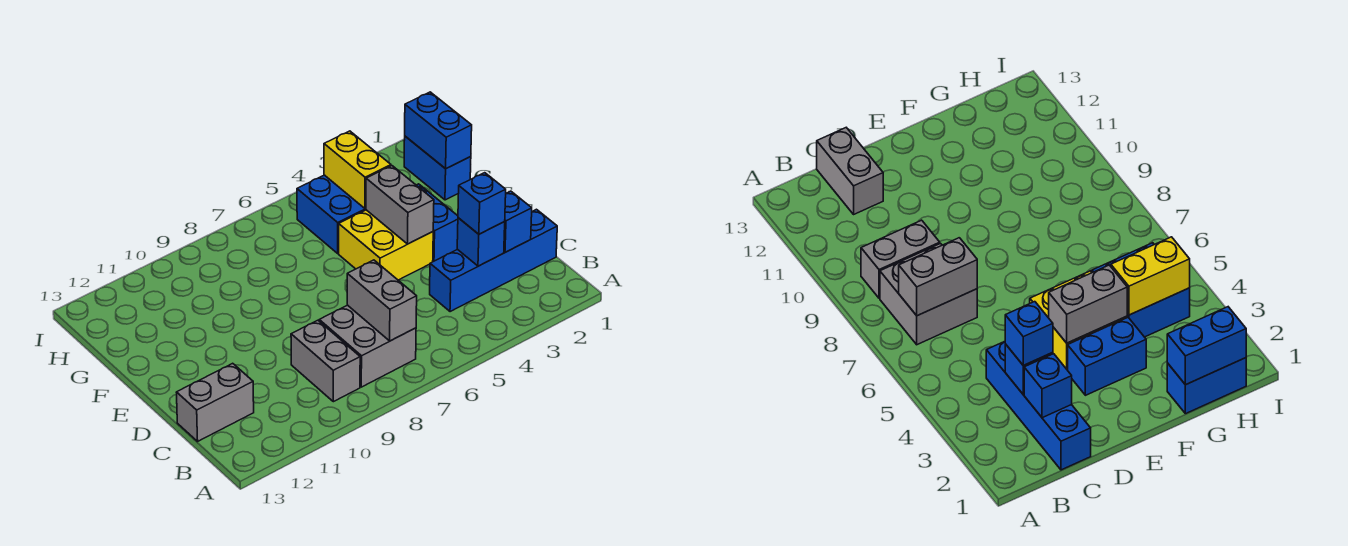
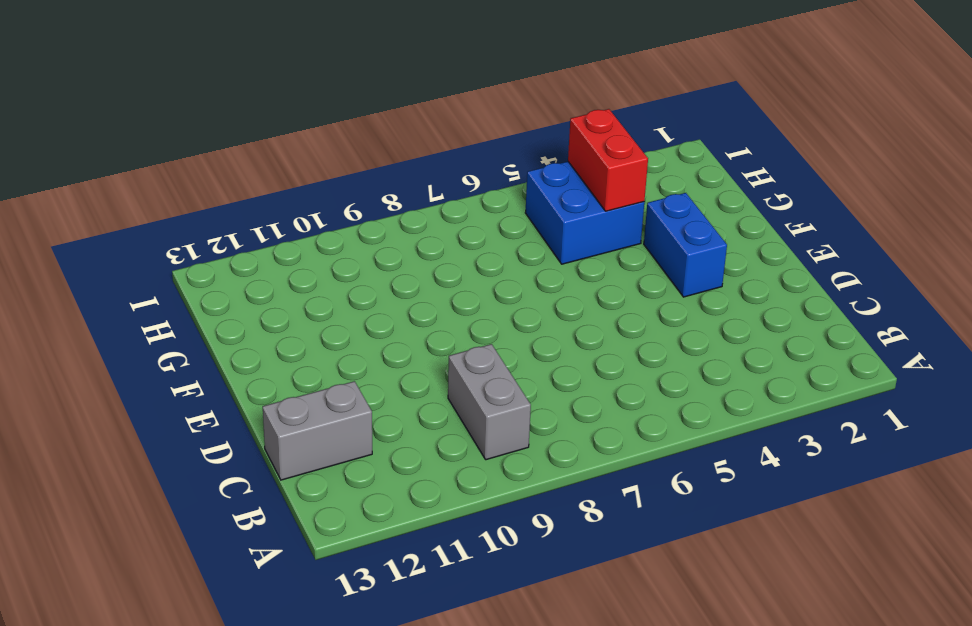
red brick G4:H4 level 2 -> yellow brick G4:H4 level 2
none -> grey brick B7:C8 level 1
none -> blue brick C1:C4 level 1
none -> yellow brick E4:F5 level 1

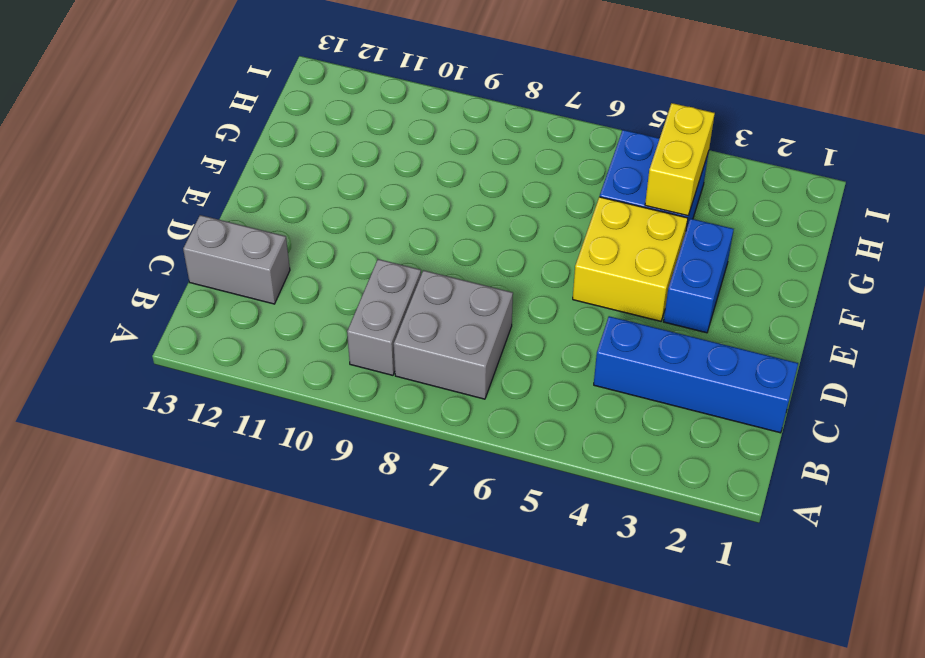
none -> blue brick G1:H1 level 1
none -> grey brick B7:C7 level 2
none -> blue brick C2 level 2

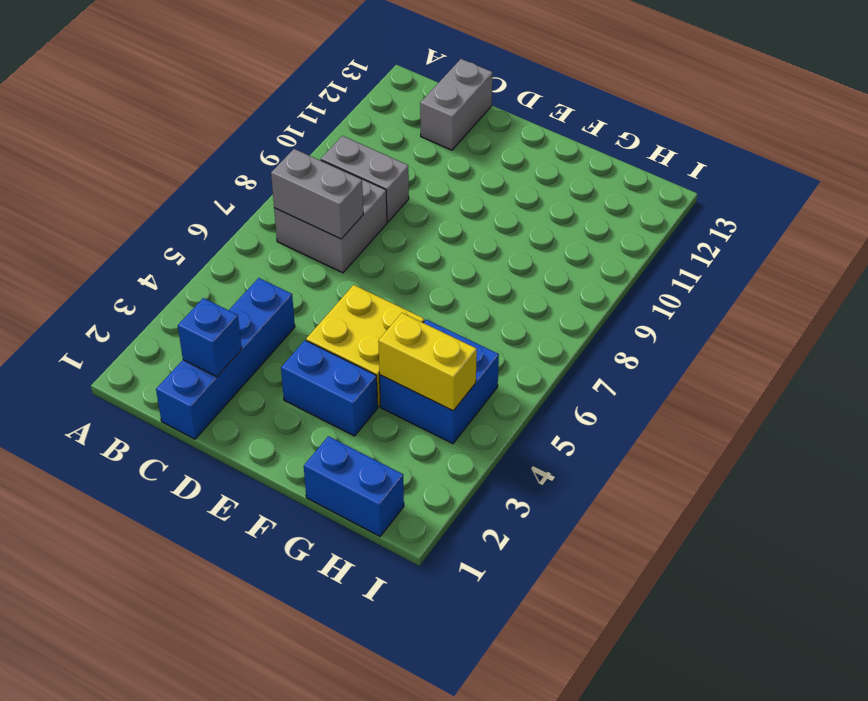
none -> blue brick C3 level 2
none -> grey brick E4:F4 level 2
none -> blue brick G1:H1 level 2

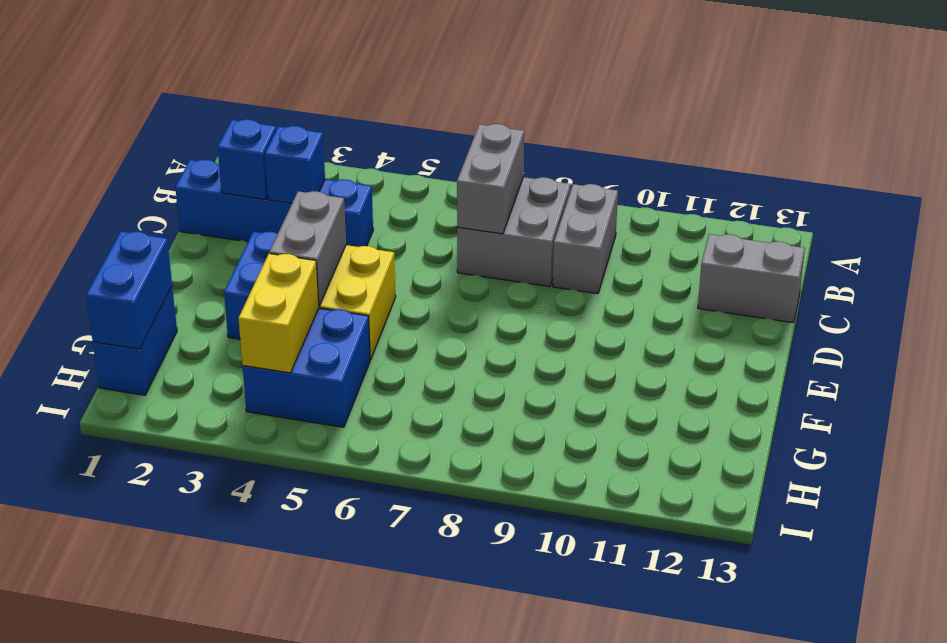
none -> blue brick C3 level 3

